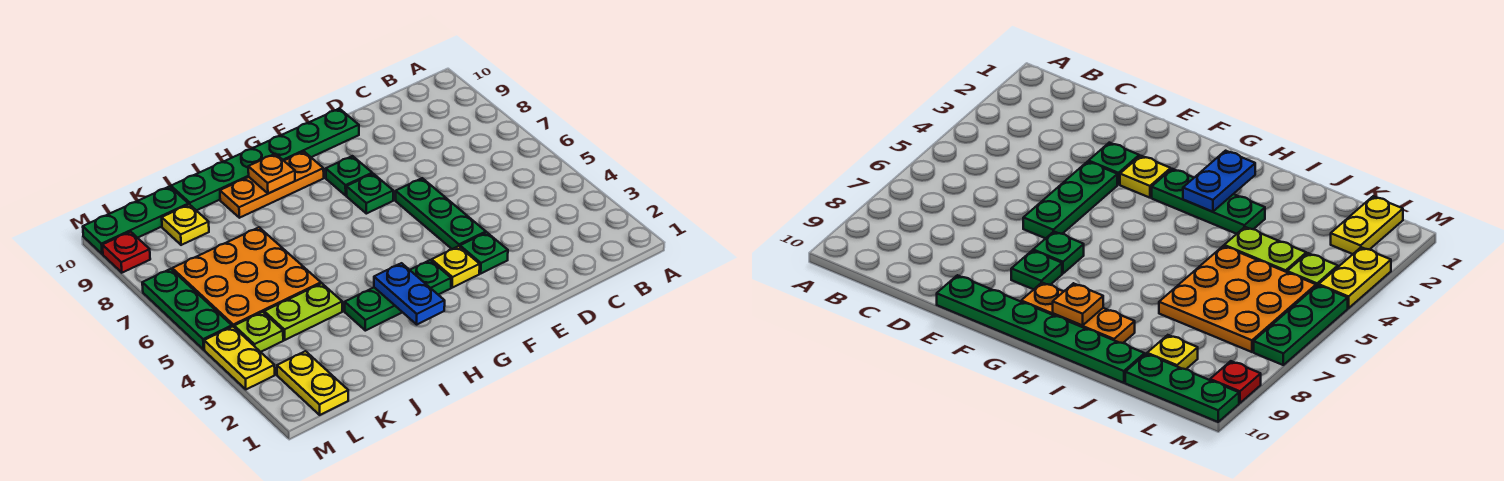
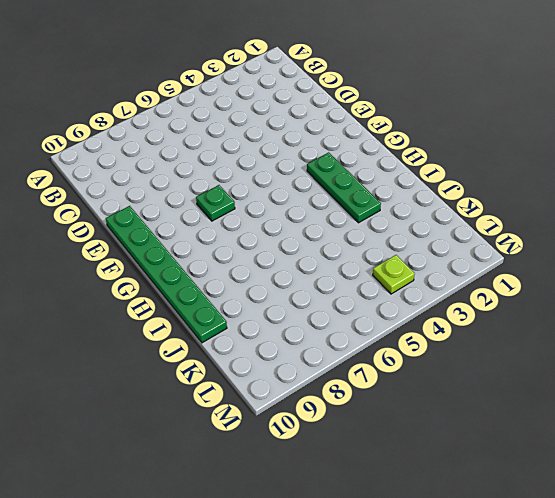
none -> green plate E3 level 1
none -> green plate E4:E6 level 1
none -> yellow plate F3 level 1

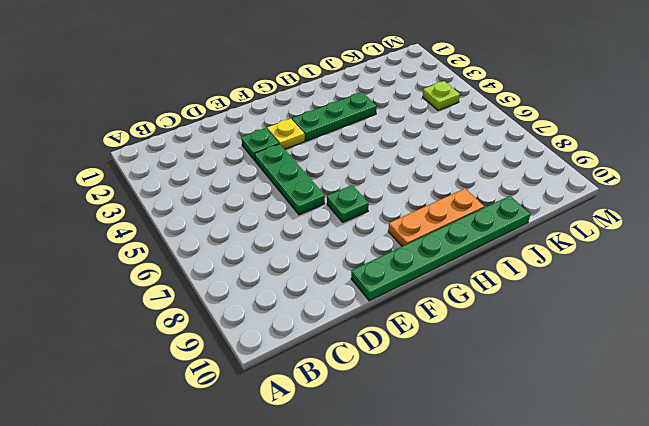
none -> green plate F8 level 1
none -> lime plate J4:K4 level 1
none -> orange plate J5:L7 level 1

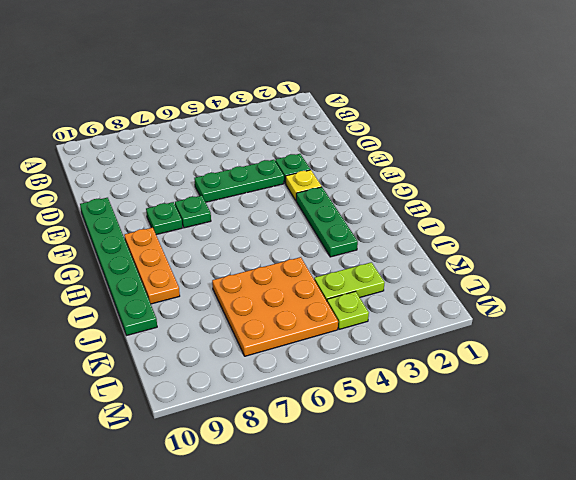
lime plate K3:K4 level 1 -> lime plate J4:K4 level 1
none -> yellow plate K9 level 1
none -> green plate K10:M10 level 1
none -> yellow plate L1:L2 level 1

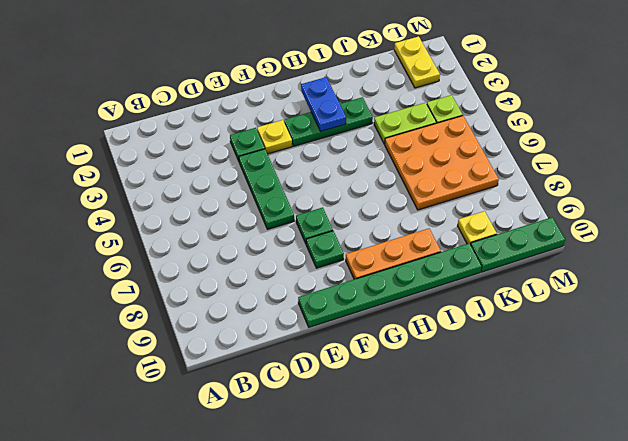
none -> yellow plate M3:M4 level 1
none -> green plate M5:M7 level 1
none -> red plate M9 level 1

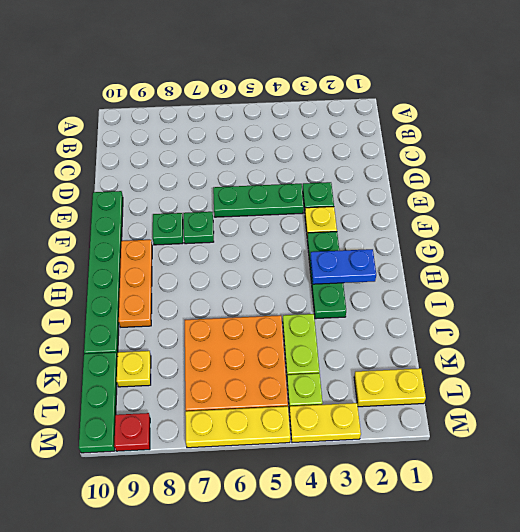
yellow plate M5:M7 level 1 -> green plate M5:M7 level 1
none -> orange plate H9 level 2

